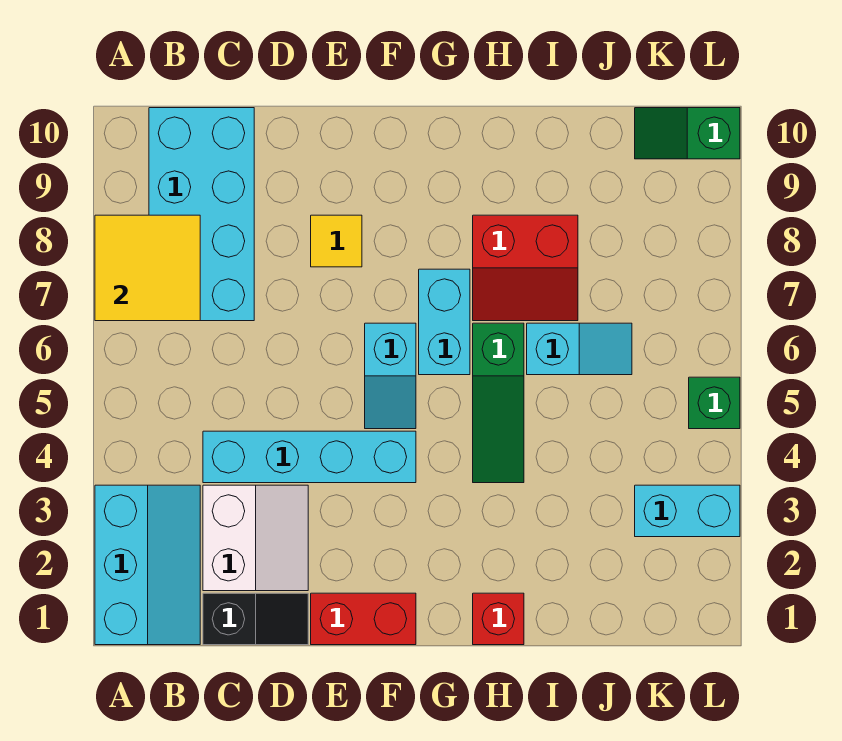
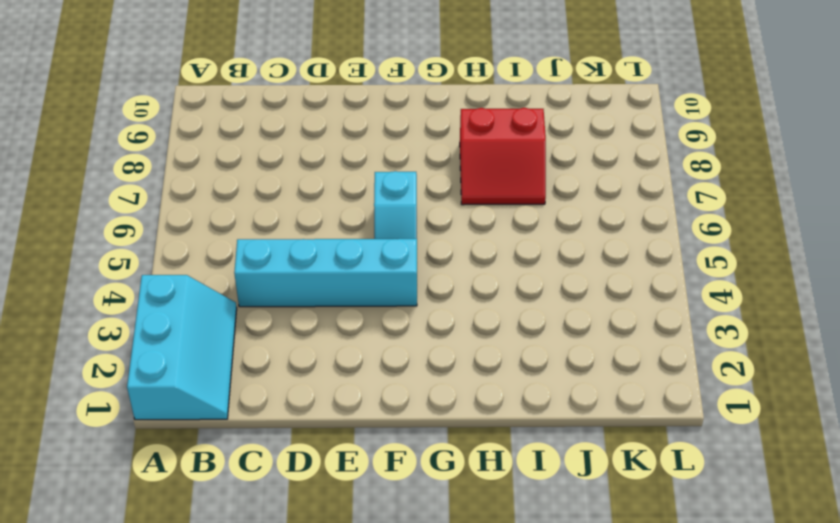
none -> cyan brick B7:C10 level 1
none -> black slope C1:D1 level 1 top C
none -> white slope C2:D3 level 1 top C

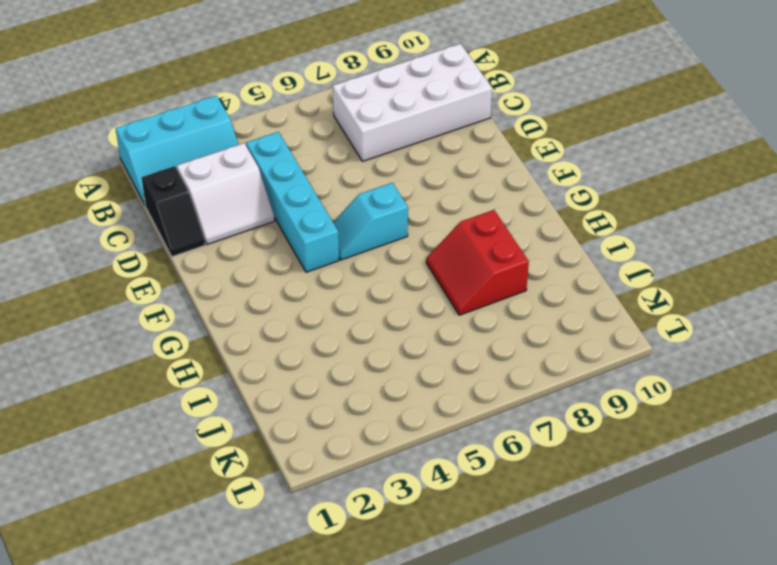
white brick B7:C10 level 1 -> cyan brick B7:C10 level 1
none -> red brick E1:F1 level 1
none -> yellow tile E8 level 1
none -> cyan brick G6:G7 level 1

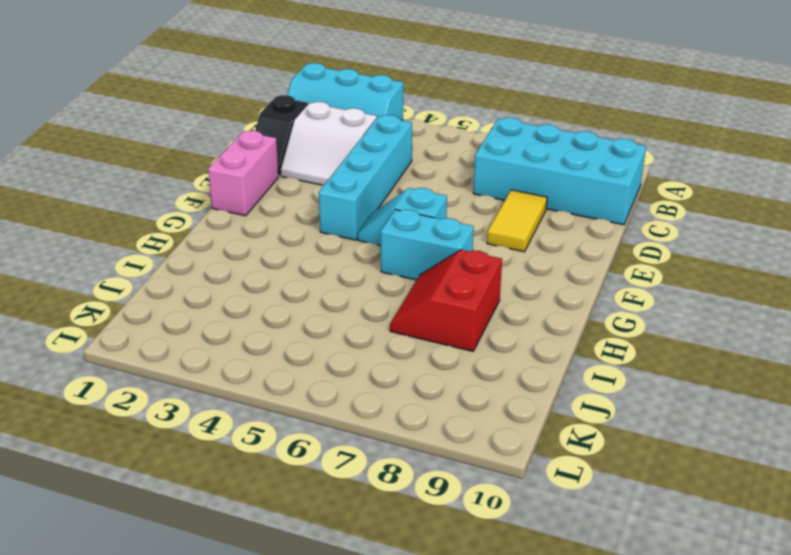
yellow tile D8:E8 level 1 -> yellow tile E8 level 1
pink brick E1:F1 level 1 -> red brick E1:F1 level 1
none -> red brick H1 level 1
none -> green slope H4:H6 level 1 top 6
none -> cyan slope I6:J6 level 1 top I

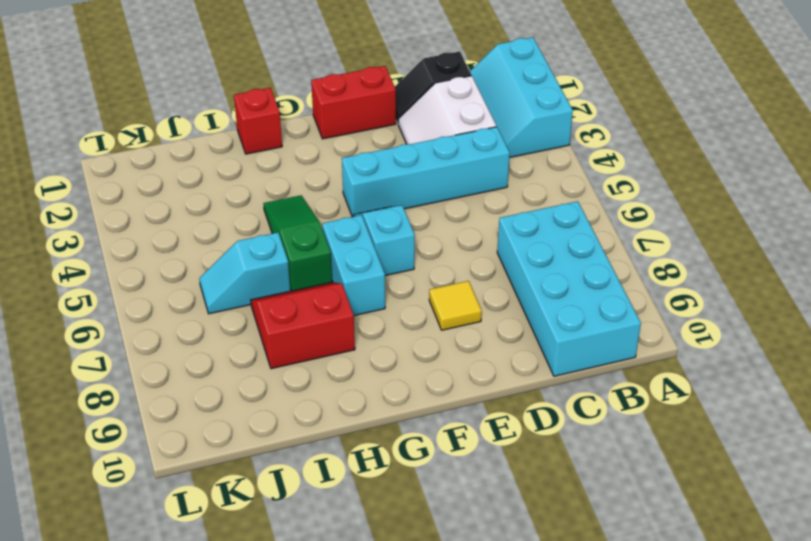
none -> cyan brick K3:L3 level 1
none -> green slope K10:L10 level 1 top L
none -> green brick L5 level 1

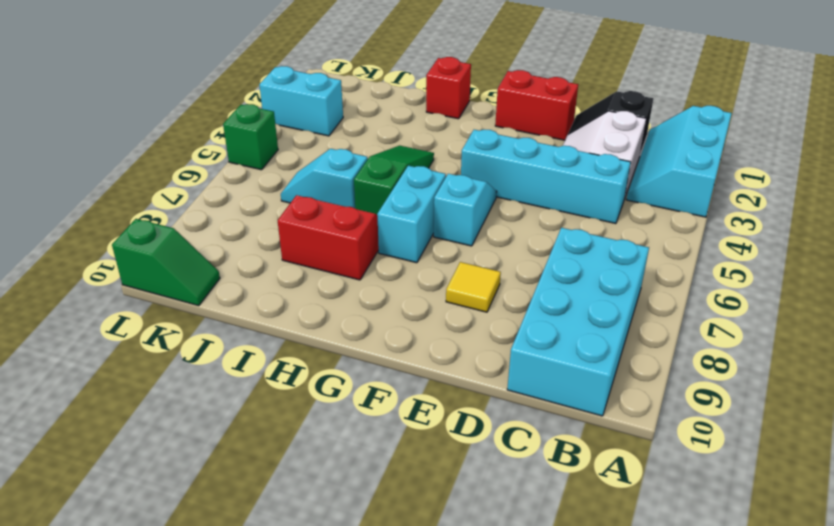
none -> yellow tile A7:B8 level 2

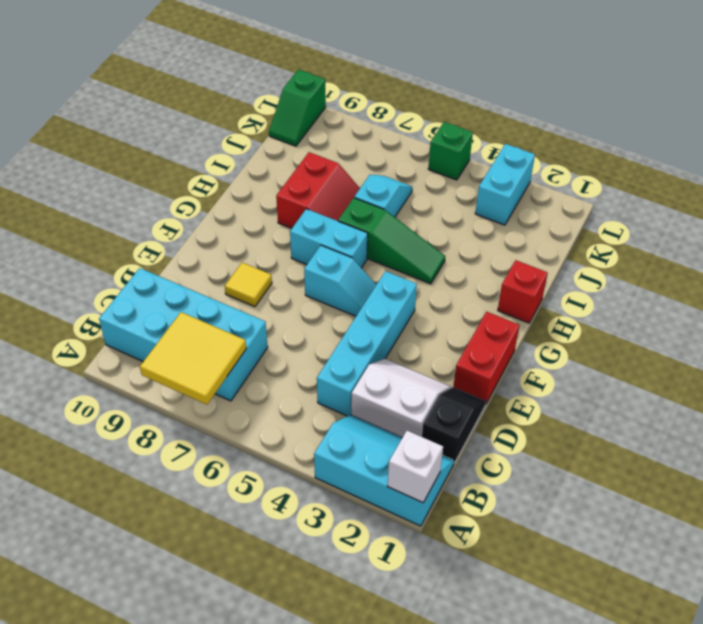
white brick A1 level 2 -> none

